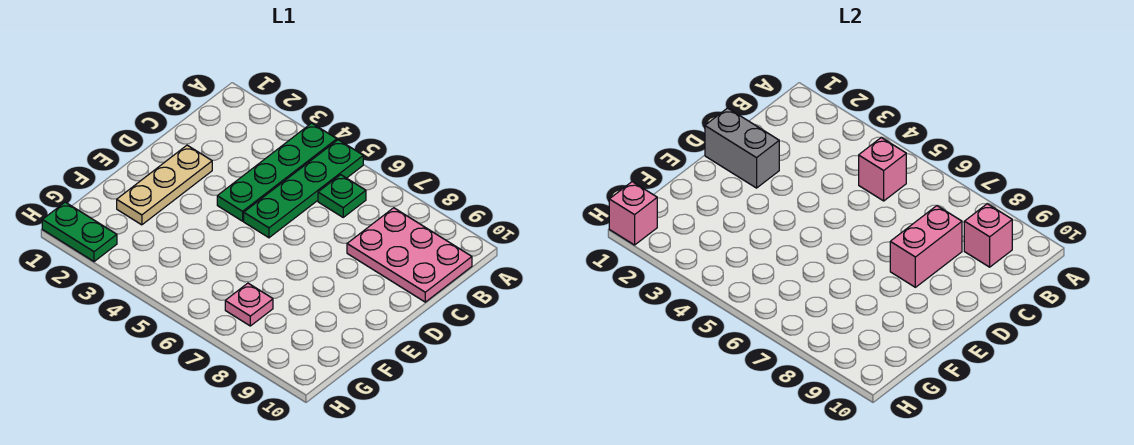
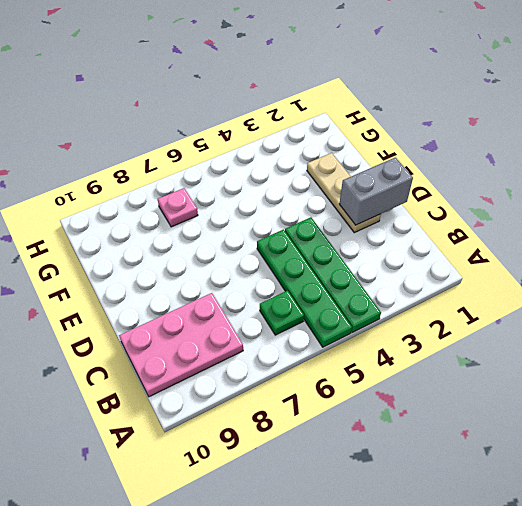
none -> green plate H1:H2 level 1
none -> pink brick B5 level 2
none -> pink brick B9 level 2

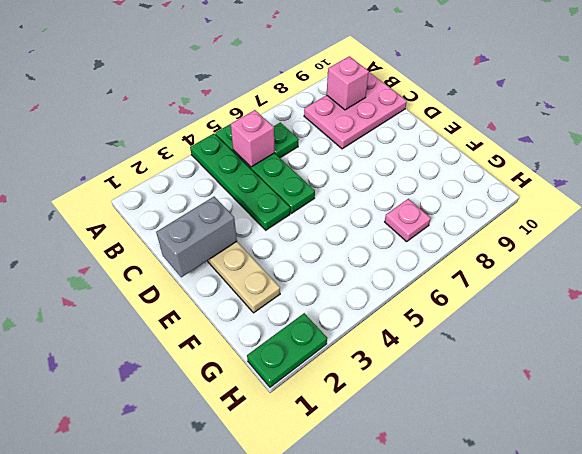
none -> pink brick C8:D8 level 2
none -> pink brick H1 level 2

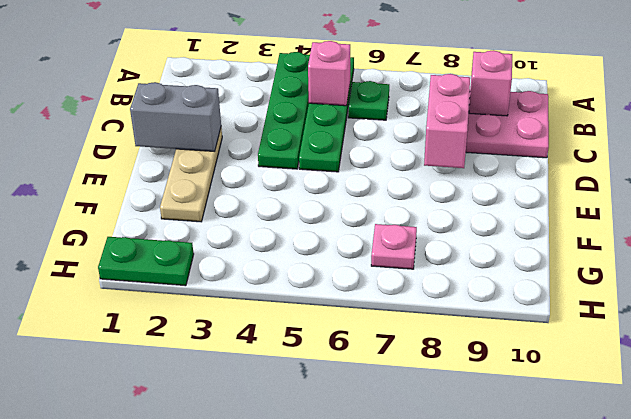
none -> pink brick H1 level 2

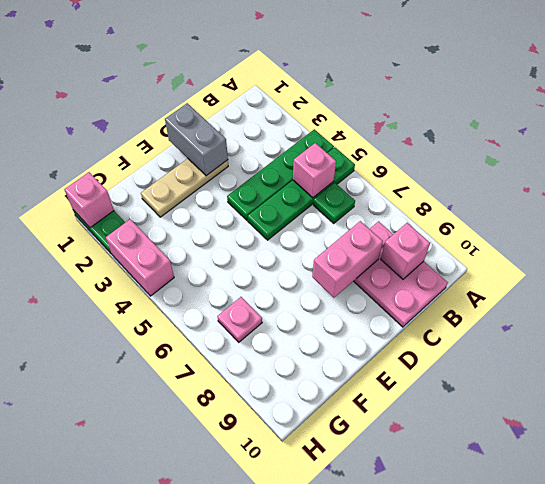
pink brick H3:H4 level 1 -> none

